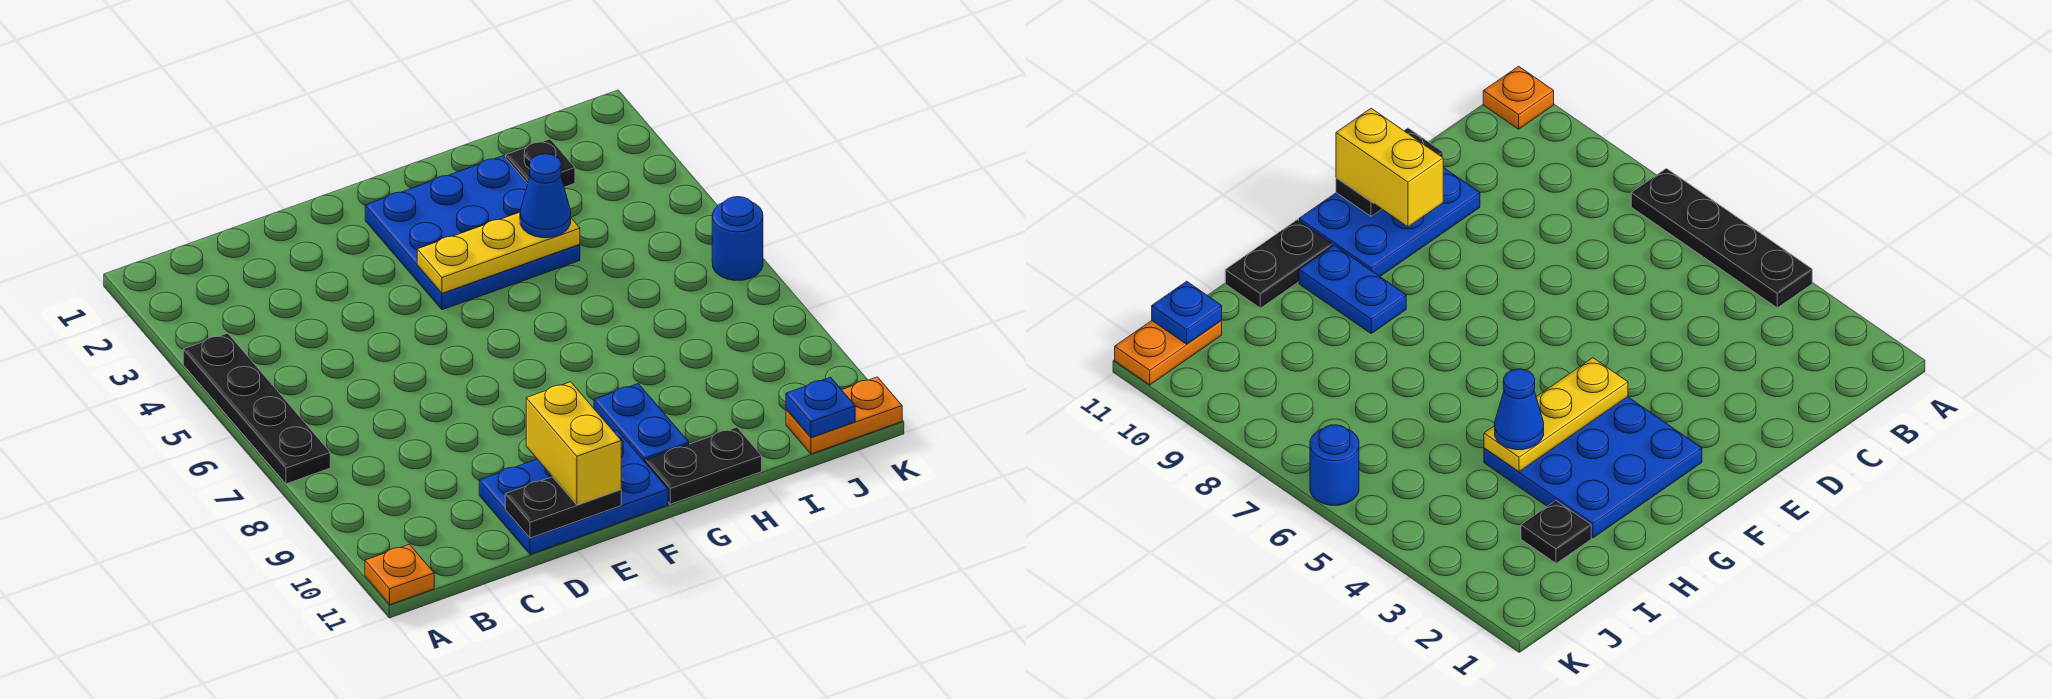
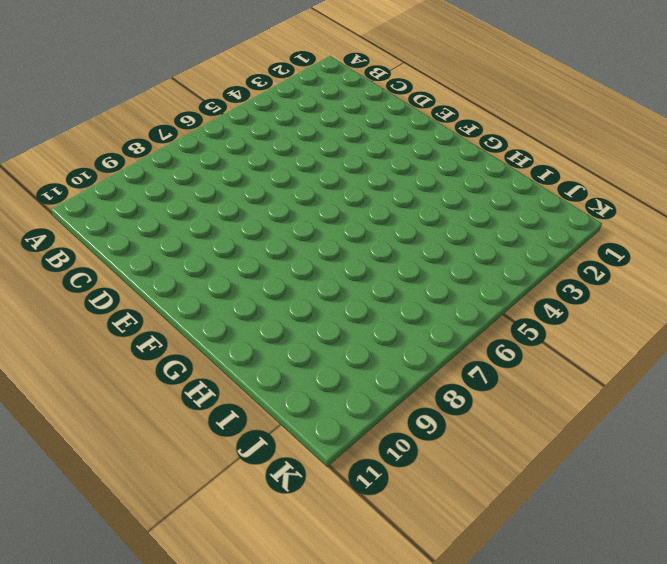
none -> black plate A4:A7 level 1
none -> orange plate A11 level 1
none -> blue plate D10:F11 level 1

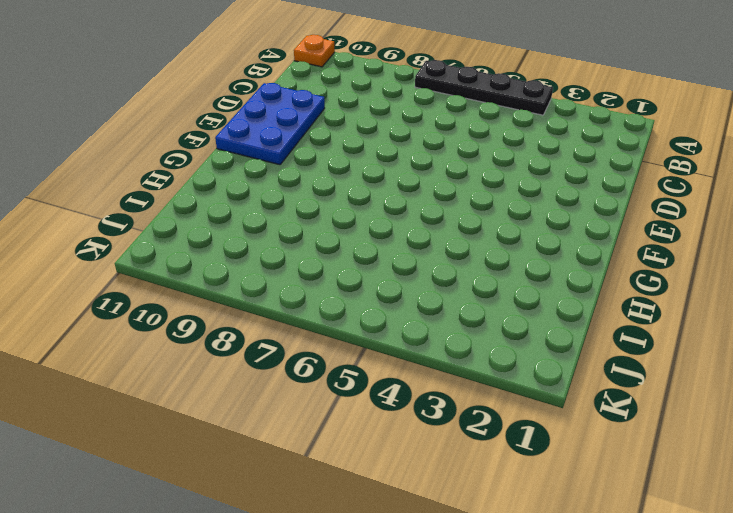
none -> blue plate F2:H4 level 1
none -> blue plate G9:G10 level 1
none -> black plate G11:H11 level 1

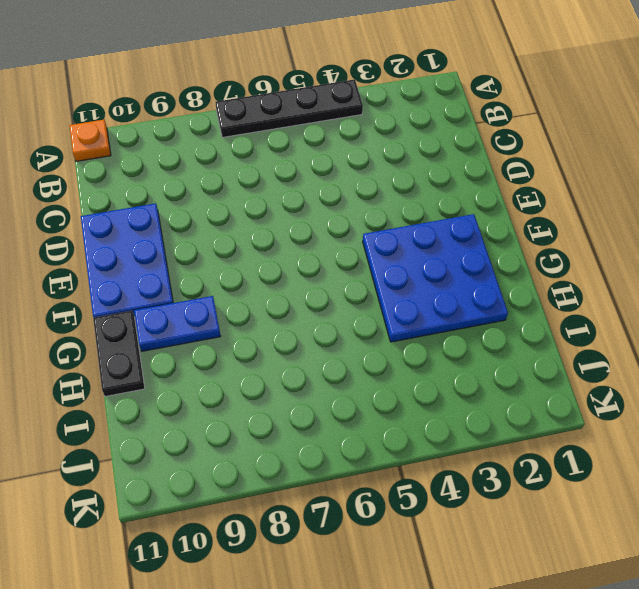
none -> black plate I2 level 1
none -> orange plate J11:K11 level 1
none -> blue round brick K6 level 1

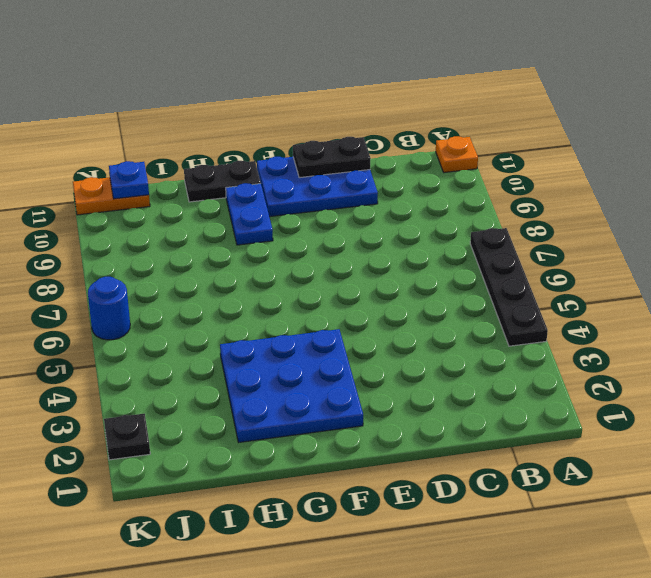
black plate K2 level 1 -> black plate I2 level 1
none -> yellow plate F4:H4 level 2
none -> yellow brick E10:E11 level 3
none -> blue cone H4 level 3

